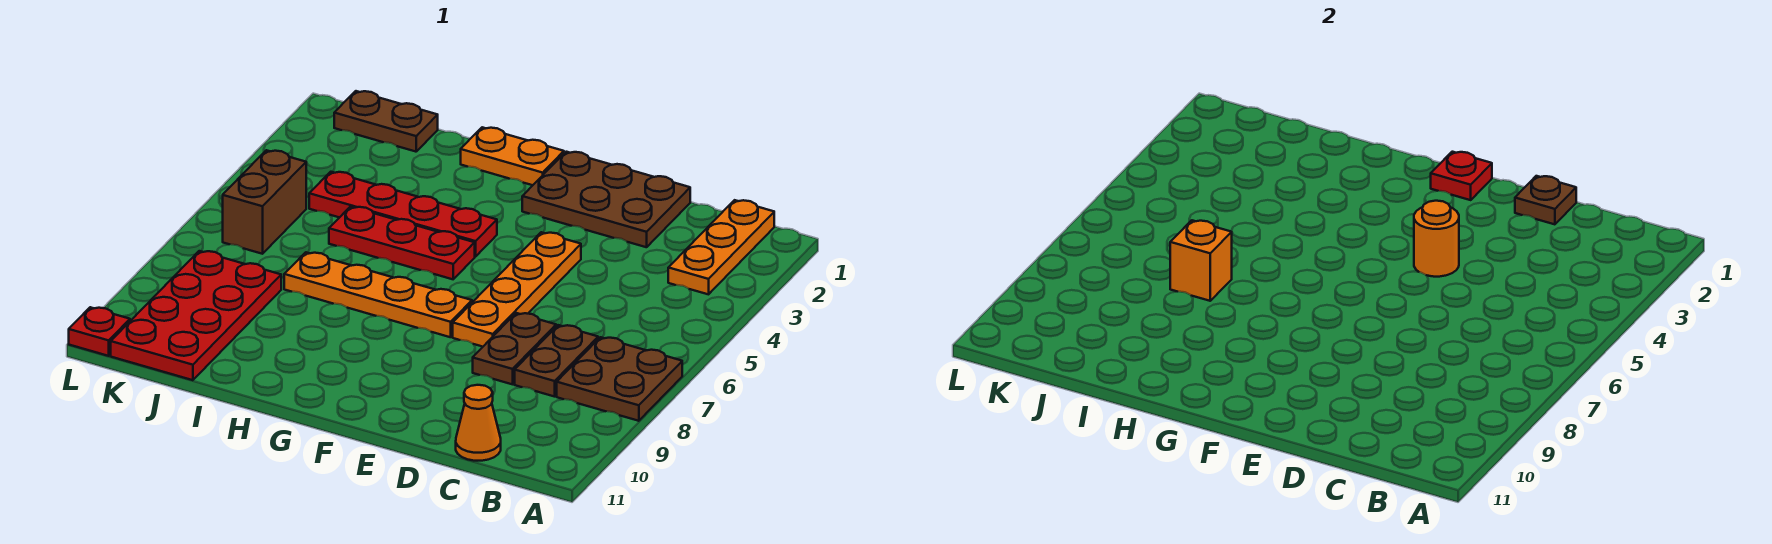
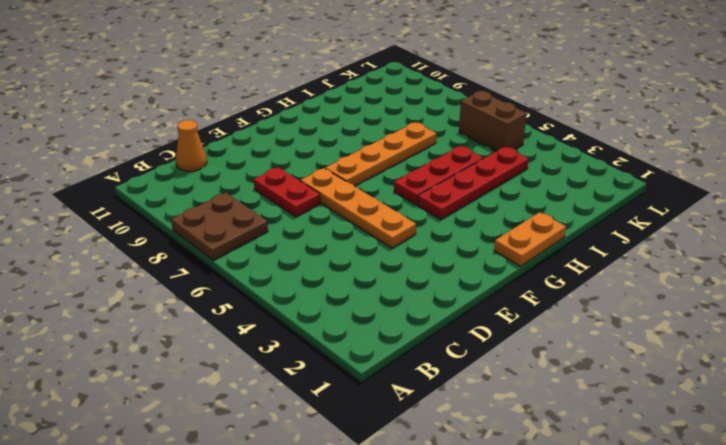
red plate D7:D8 level 1 -> brown plate D7:D8 level 1
none -> orange plate B1:B3 level 1
none -> brown plate C7:C8 level 1
none -> brown plate D1:F2 level 1

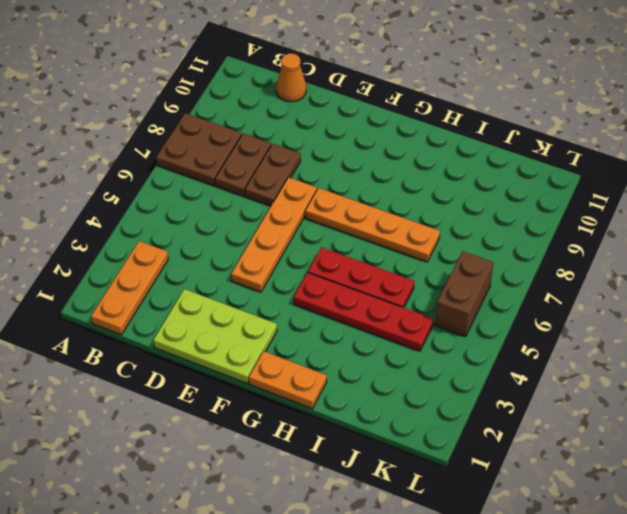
lime plate D1:F2 level 1 -> brown plate D1:F2 level 1
none -> brown plate J1:K1 level 1
none -> red plate J8:K11 level 1
none -> red plate L11 level 1

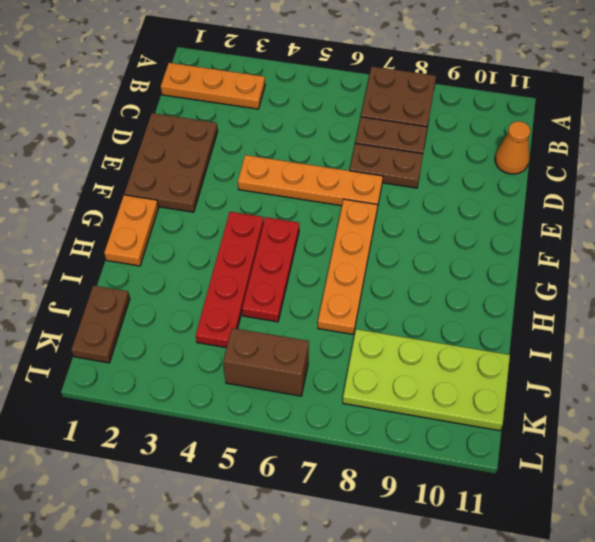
lime plate J8:K11 level 1 -> red plate J8:K11 level 1
none -> red plate L11 level 1
none -> brown plate D1 level 2
none -> orange round brick E4 level 2

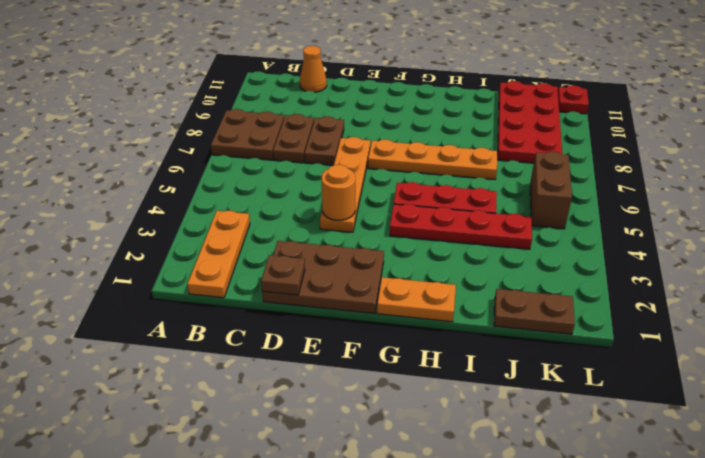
none -> red plate F1 level 2
none -> orange brick I7 level 2

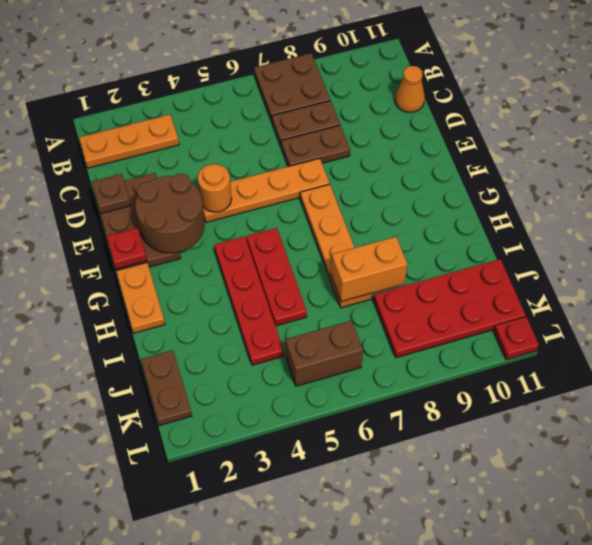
brown round brick E2:F3 level 2 -> none
orange brick I7:I8 level 2 -> orange brick I7 level 2

